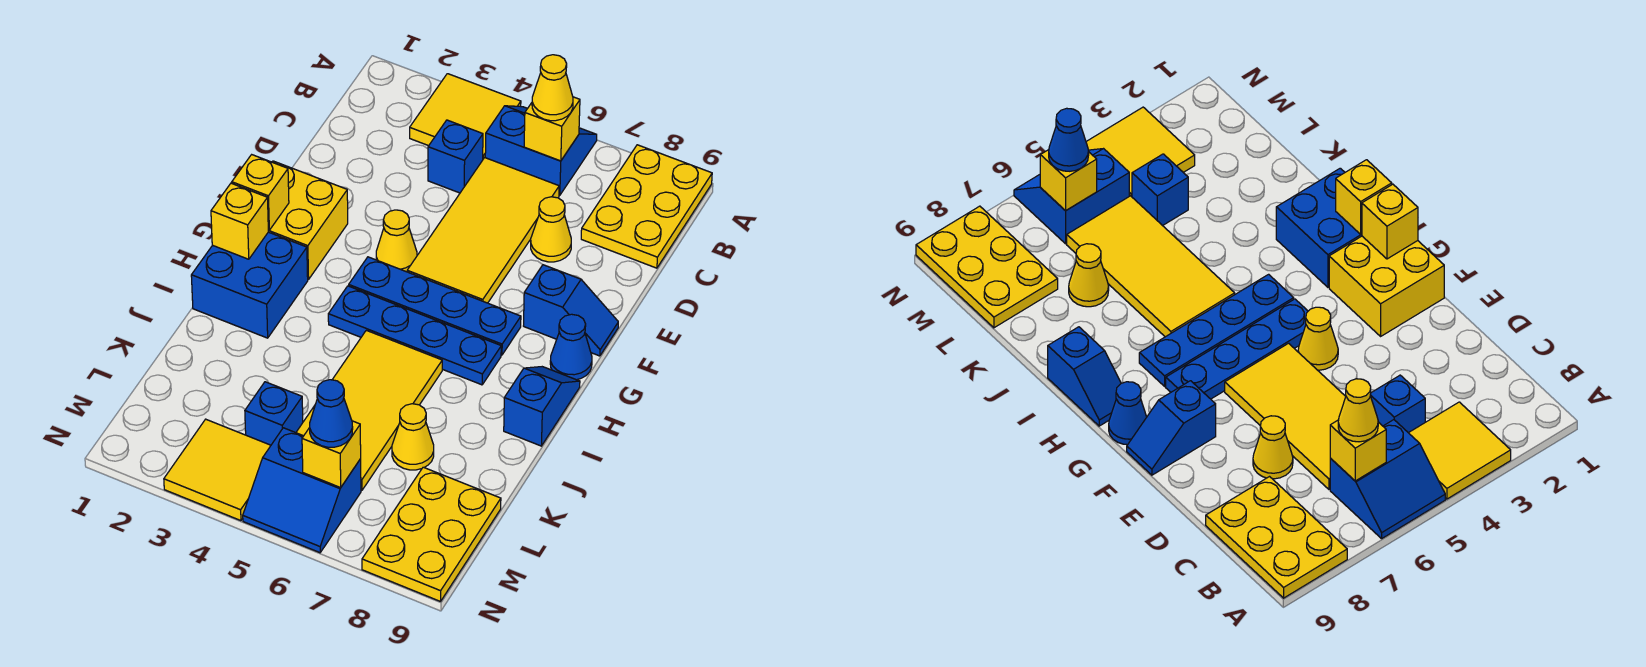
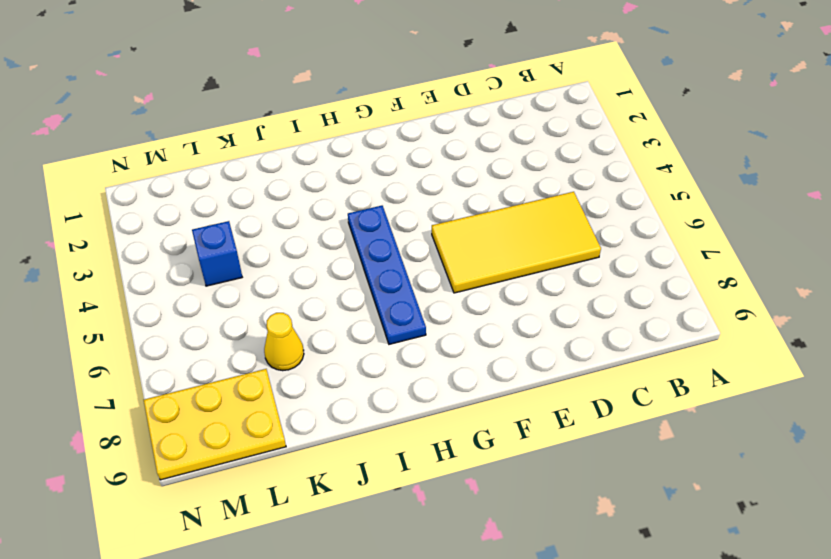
none -> yellow tile A3:B4 level 1
none -> blue slope A5:B6 level 1 top B
none -> yellow plate A8:C9 level 1

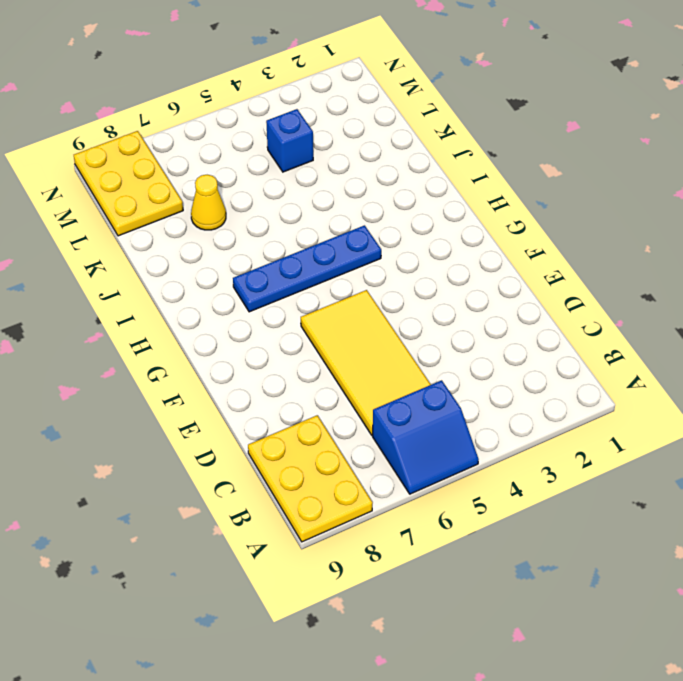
none -> yellow tile A3:B4 level 1
none -> blue brick C4 level 1
none -> yellow cone D7 level 1

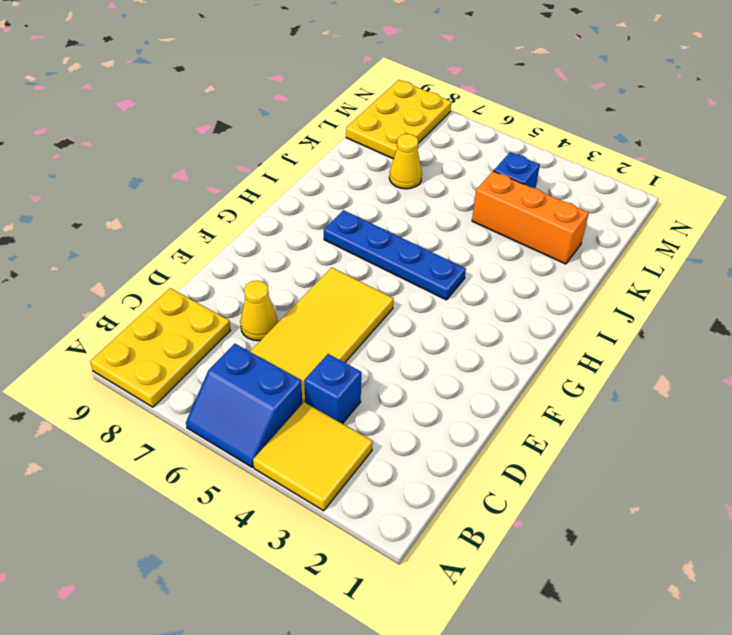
orange brick K2:K4 level 1 -> none
none -> yellow brick F1:G2 level 1
none -> yellow cone F4 level 1
none -> blue slope F8:F9 level 1 top 8

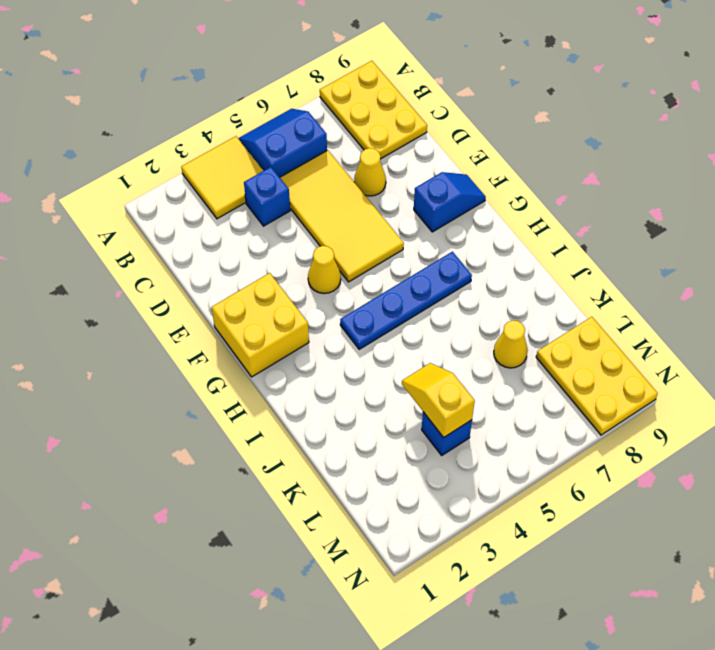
yellow slope K4:L4 level 2 top L -> none
none -> blue plate G4:G7 level 1
none -> blue cone G9 level 1
none -> blue brick H1:I2 level 1

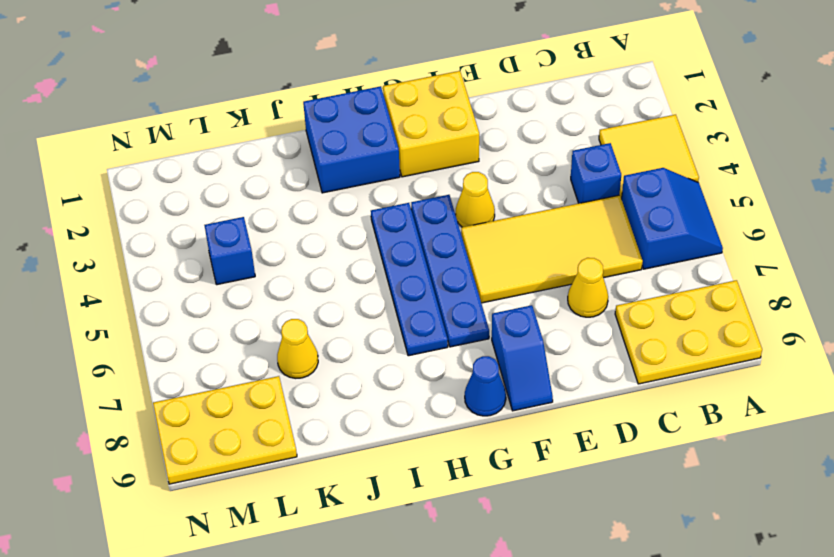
none -> blue slope H9:I9 level 1 top I
none -> yellow tile I5:L6 level 1
none -> yellow tile M3:N4 level 1

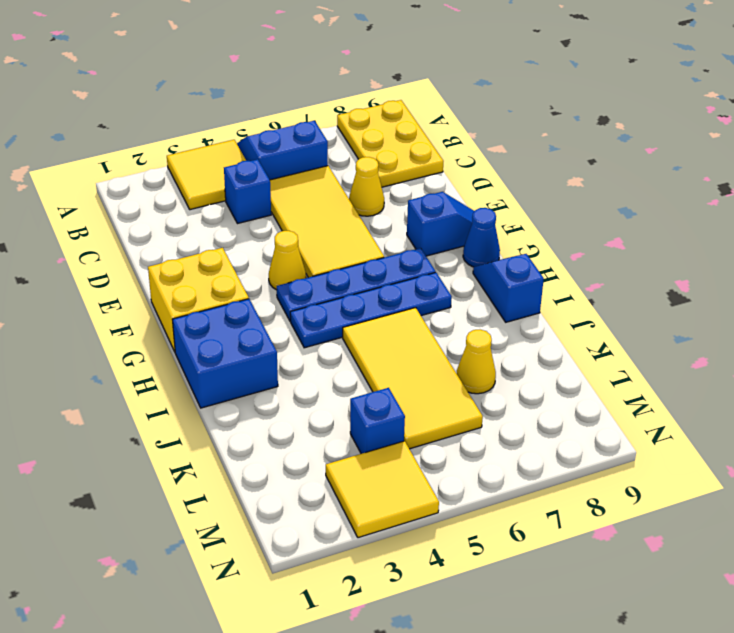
none -> yellow plate L8:N9 level 1
none -> blue slope M5:N6 level 1 top M
none -> yellow brick B6 level 2

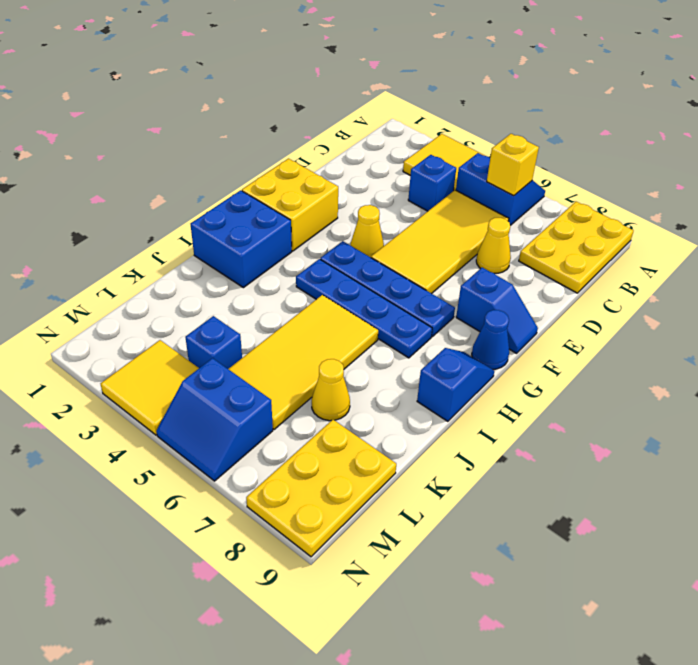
none -> yellow brick G1 level 2
none -> yellow brick H1 level 2
none -> yellow brick M6 level 2

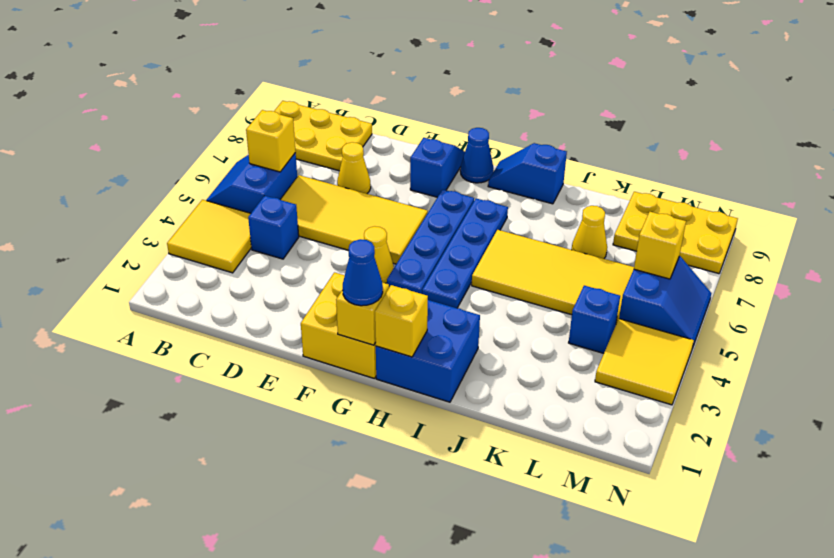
blue cone G1 level 3 -> blue cone M6 level 3
none -> yellow cone B6 level 3

